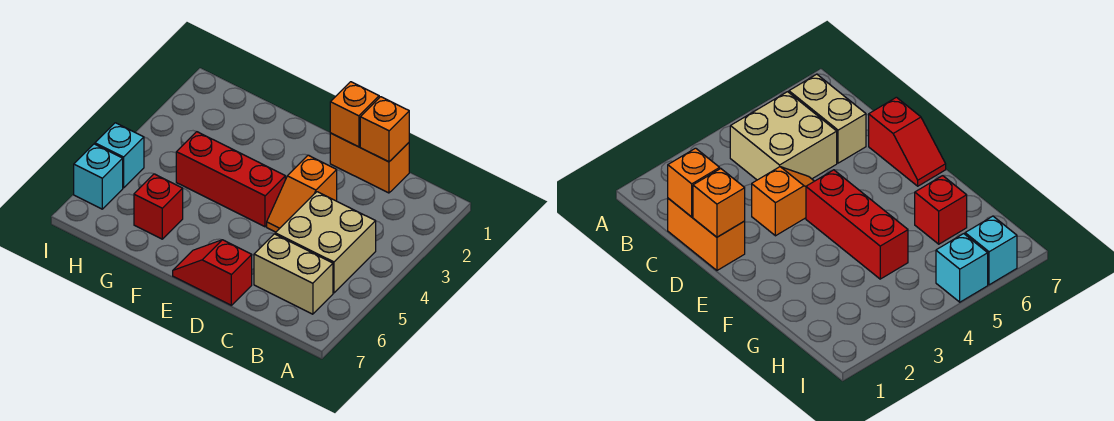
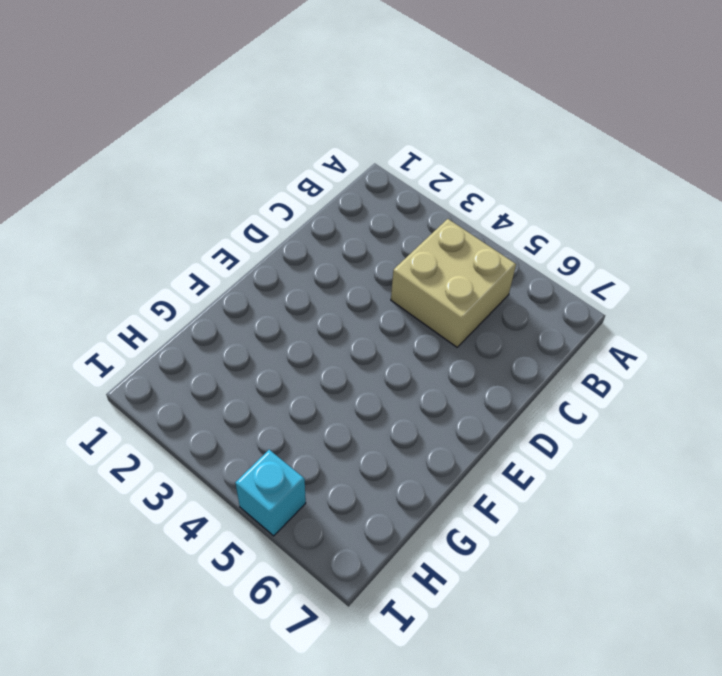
none -> tan brick B6:C6 level 1
none -> orange brick C1:D1 level 1

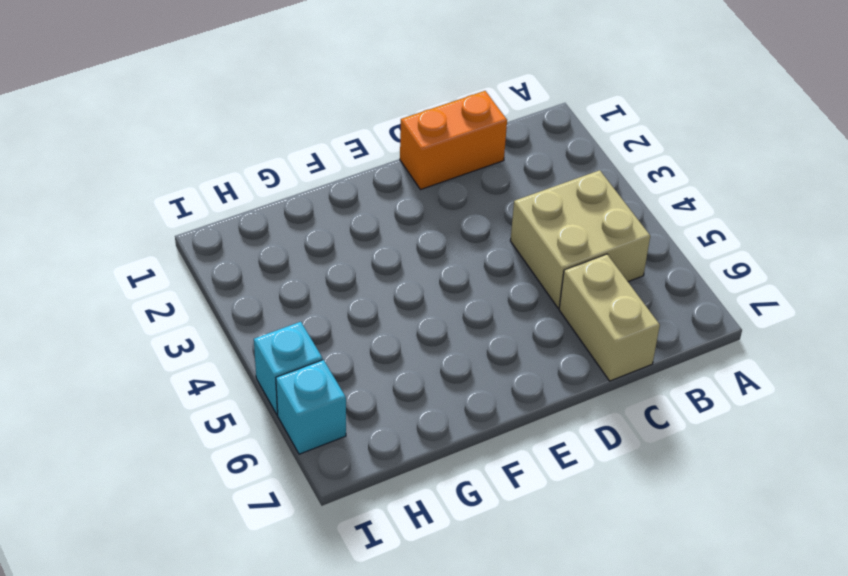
tan brick C6:C7 level 1 -> tan brick B6:C6 level 1
none -> orange slope D3:D4 level 1 top 3
none -> red slope D7:E7 level 1 top D

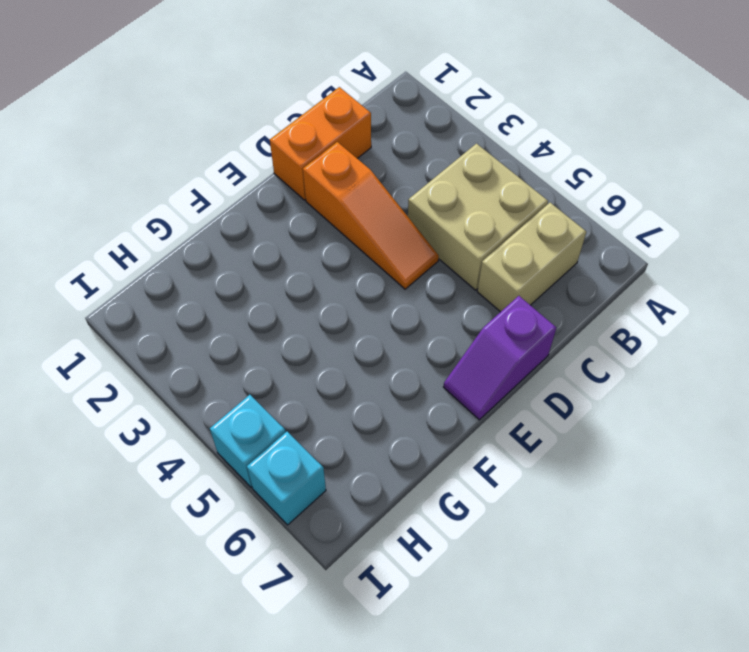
orange slope D2:D4 level 1 top 2 -> orange slope D3:D4 level 1 top 3
purple slope D7:E7 level 1 top D -> red slope D7:E7 level 1 top D
none -> red brick E4:G4 level 1
none -> red brick G6 level 1

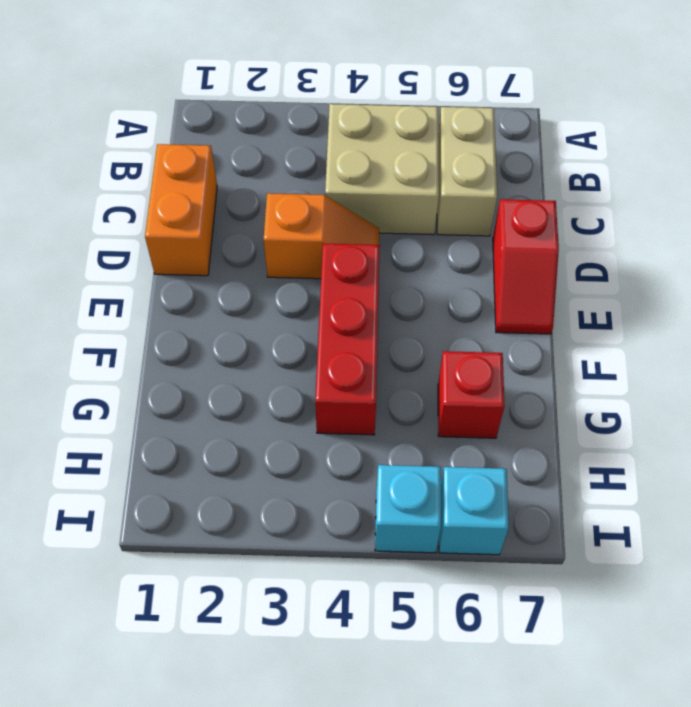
none -> orange brick C1 level 2
none -> orange brick D1 level 2

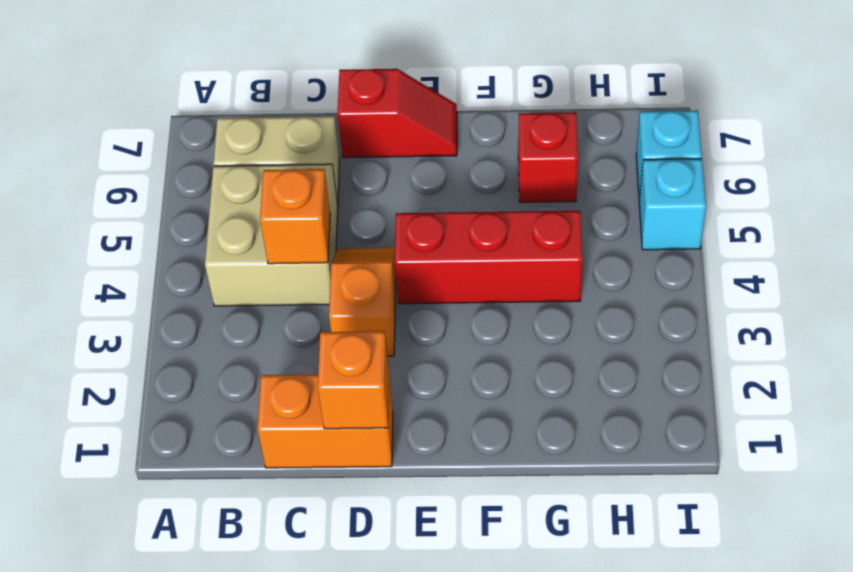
orange brick C4 level 2 -> orange brick C1 level 2

